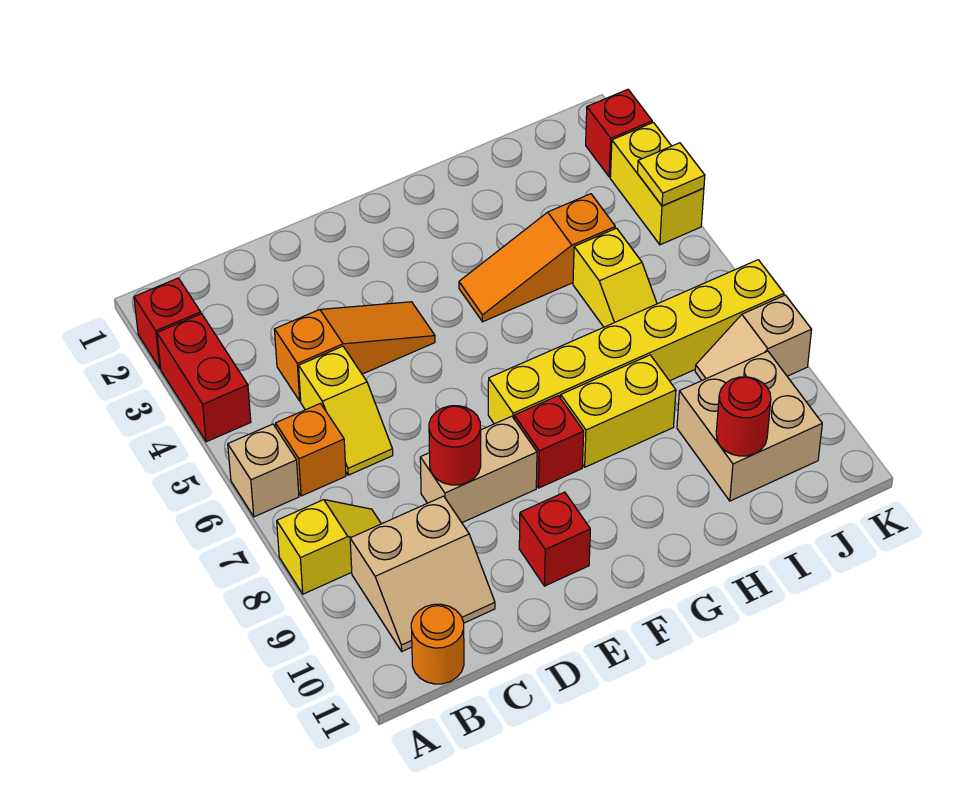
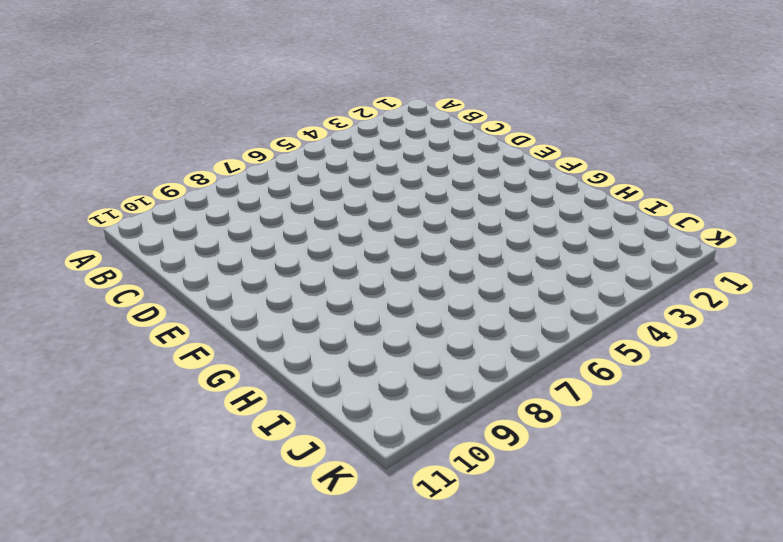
none -> red brick A2 level 1
none -> red brick A3:A4 level 1
none -> tan brick A6 level 1

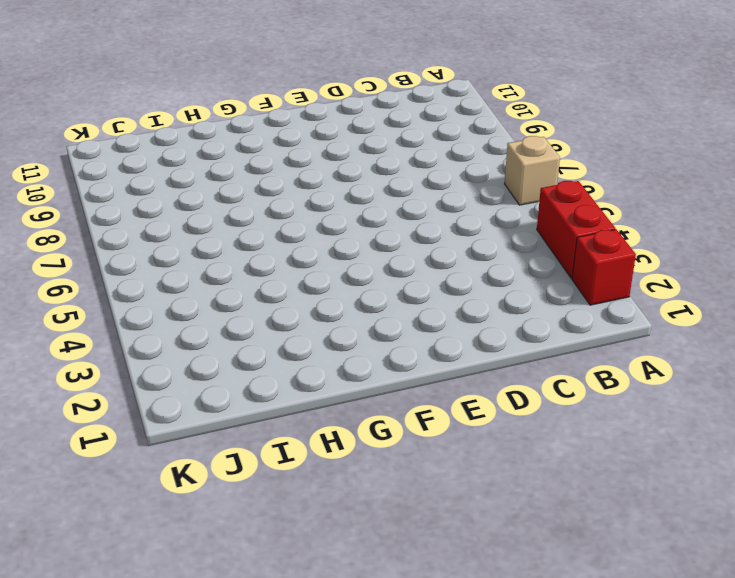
none -> yellow slope A8:B8 level 1 top A
none -> orange brick B6 level 1
none -> tan slope B9:C10 level 1 top 9

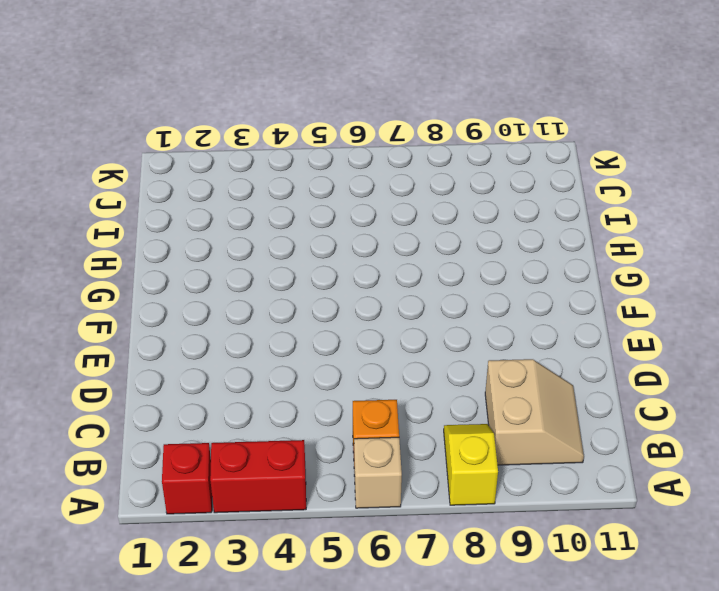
none -> orange round brick B11 level 1
none -> orange slope C4:E4 level 1 top C
none -> yellow slope C5:C6 level 1 top 5

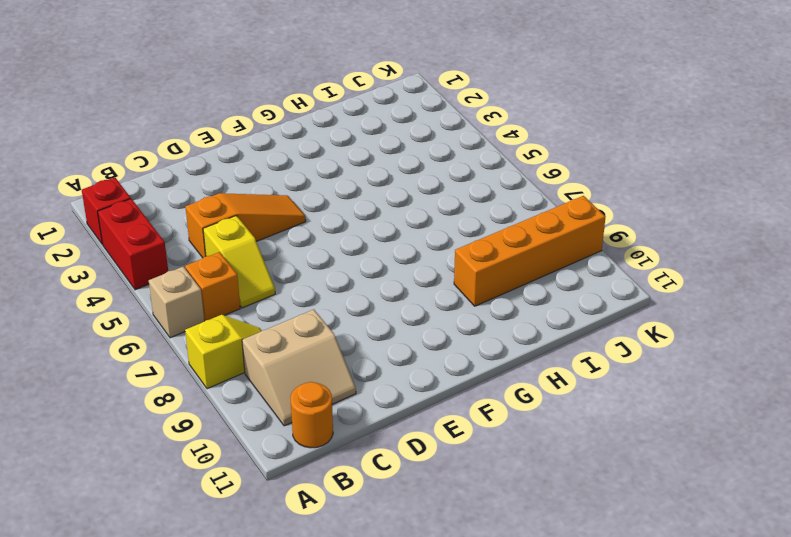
orange brick H9:K9 level 1 -> tan brick I9:J10 level 1
none -> tan brick D8:E8 level 1
none -> red brick E10 level 1
none -> yellow brick F7:K7 level 1

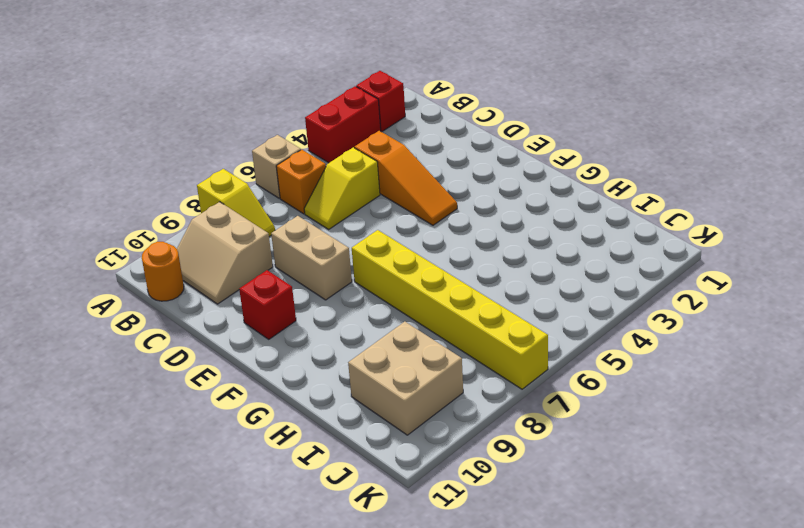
none -> red brick F8 level 1
none -> orange slope G4:I4 level 1 top I
none -> yellow brick G8:H8 level 1

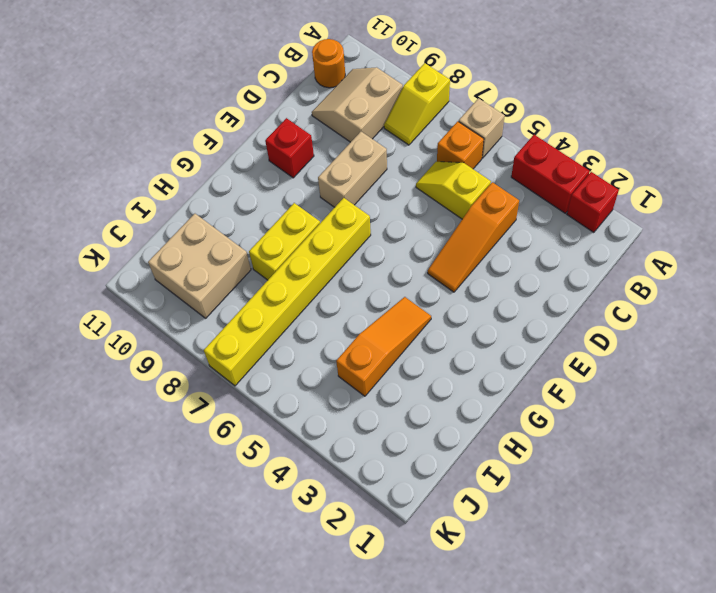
none -> red brick F8 level 1
none -> yellow slope I5:I6 level 1 top 5
none -> tan slope J8:K8 level 1 top K

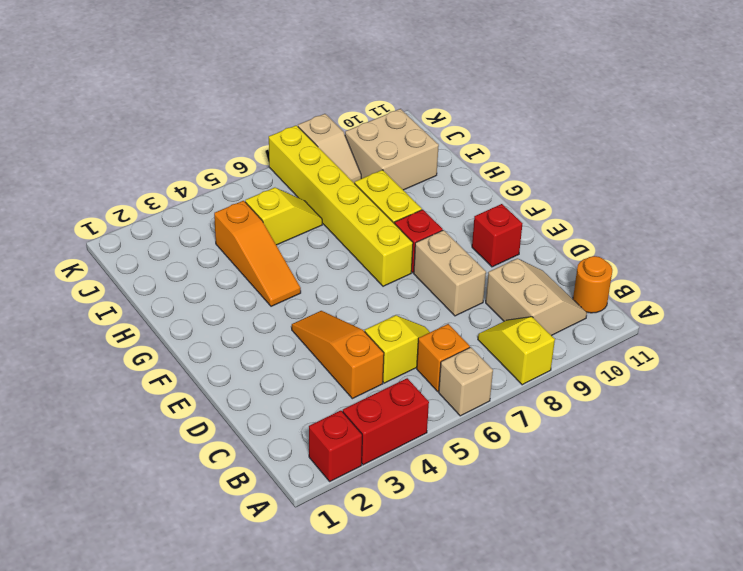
none -> red brick K2 level 1
none -> yellow brick K3:K4 level 1
none -> red round brick D8 level 2

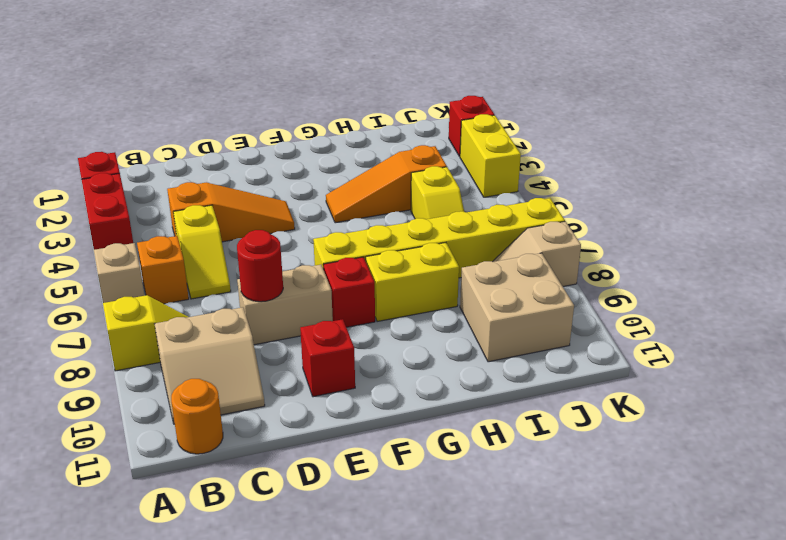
none -> red round brick I10 level 2
none -> yellow plate K4 level 2

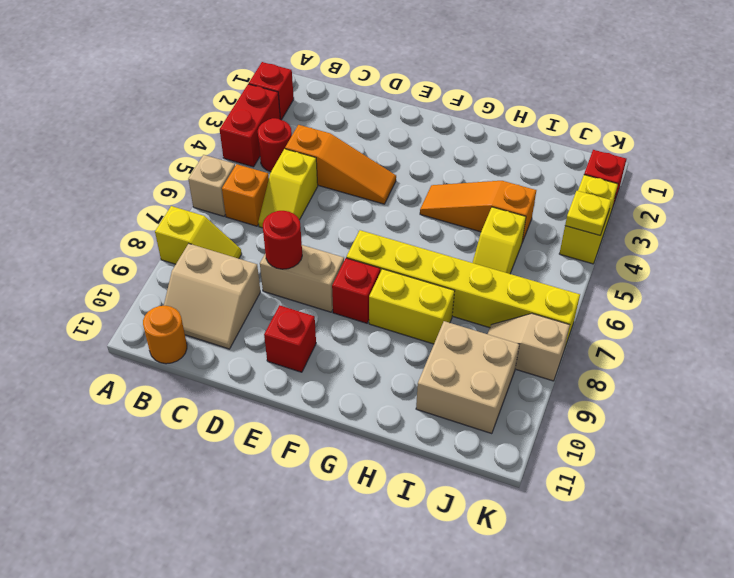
red round brick B4 level 1 -> red round brick I10 level 2

